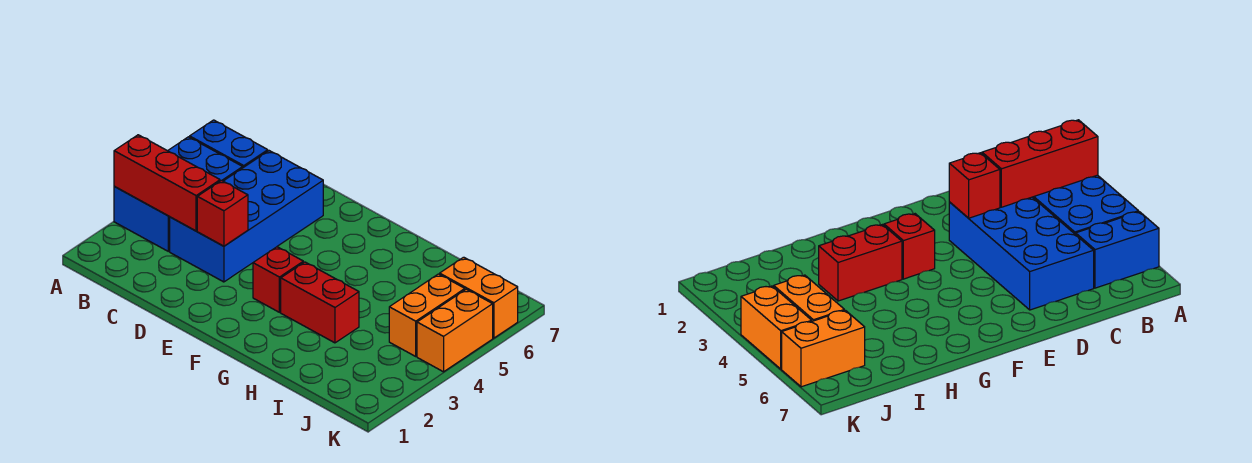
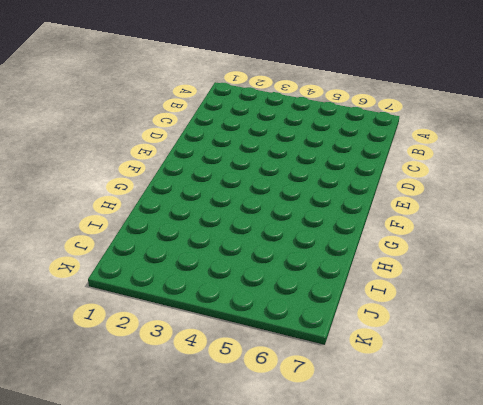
none -> blue brick A3:B5 level 1
none -> blue brick A6:B6 level 1

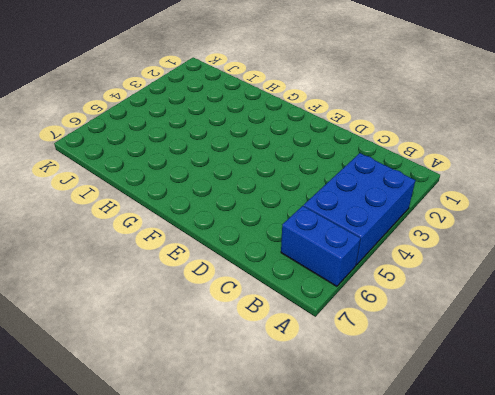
none -> blue brick C3:D6 level 1
none -> red brick F3 level 1

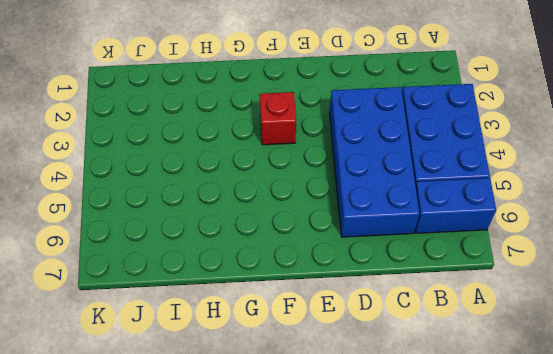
none -> red brick G3:H3 level 1
none -> orange brick J4:J5 level 1

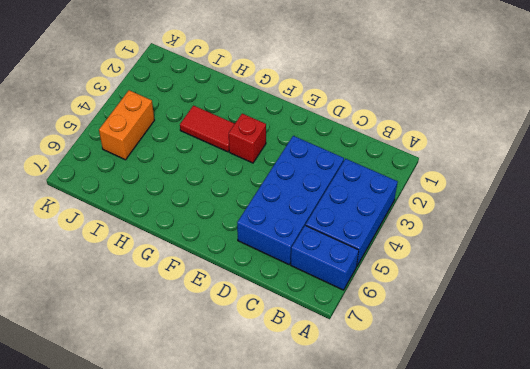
red tile G3:H3 level 1 -> red brick G3:H3 level 1
none -> orange brick J6:K6 level 1
none -> orange brick K4:K5 level 1

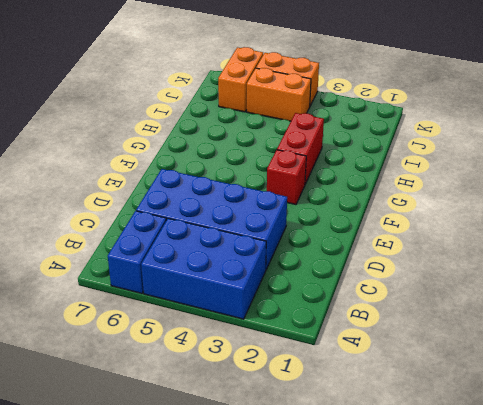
none -> red brick A3:C3 level 2
none -> red brick D3 level 2

